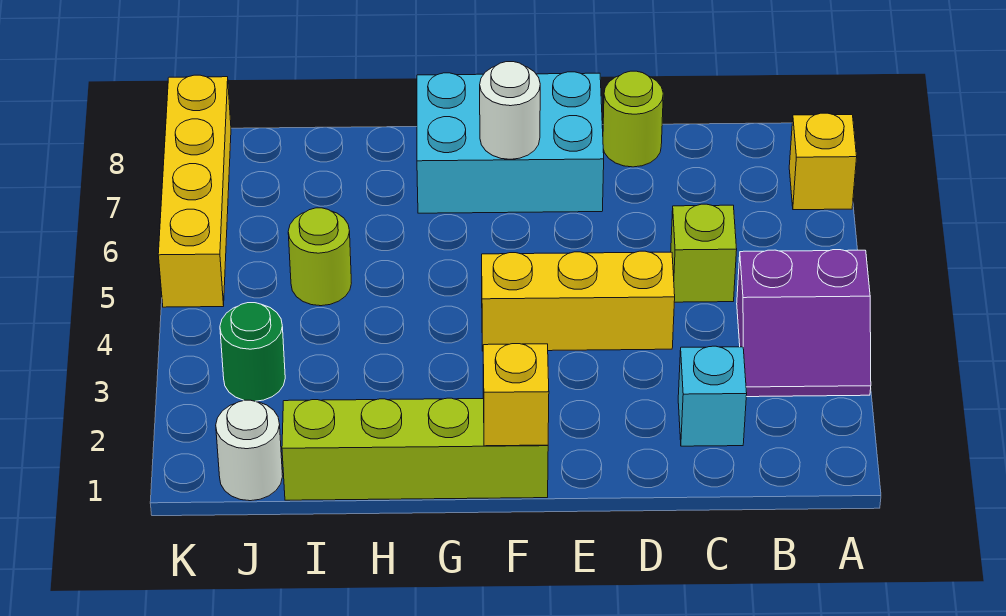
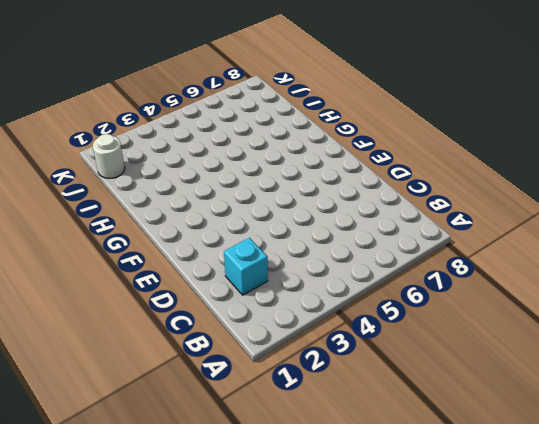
none -> purple slope A3:B4 level 1 top 4
none -> yellow brick A7 level 1
none -> lime brick C5 level 1

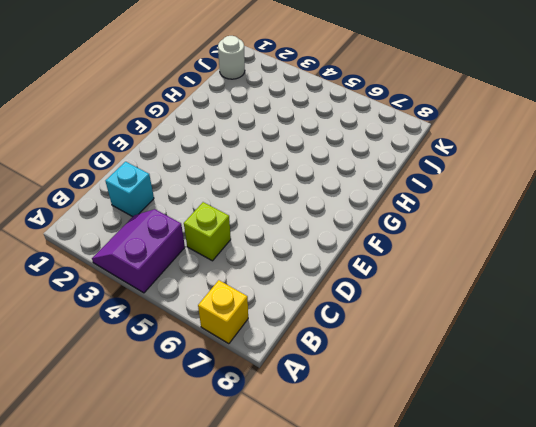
none -> yellow brick D4:F4 level 1
none -> lime round brick D8 level 1
none -> cyan brick E7:G8 level 1

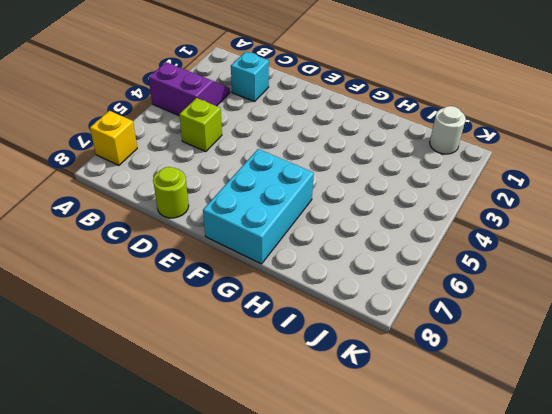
cyan brick F6:G8 level 1 -> cyan brick E7:G8 level 1
none -> yellow brick D4:F4 level 1
none -> lime brick F1:I1 level 1
none -> lime round brick I5 level 1

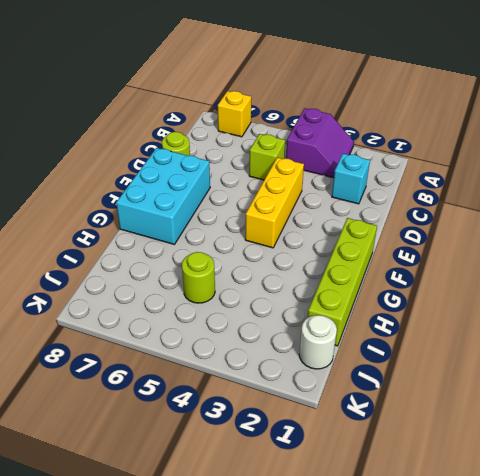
none -> green round brick J3 level 1
none -> yellow brick K5:K8 level 1
none -> yellow brick F1 level 2

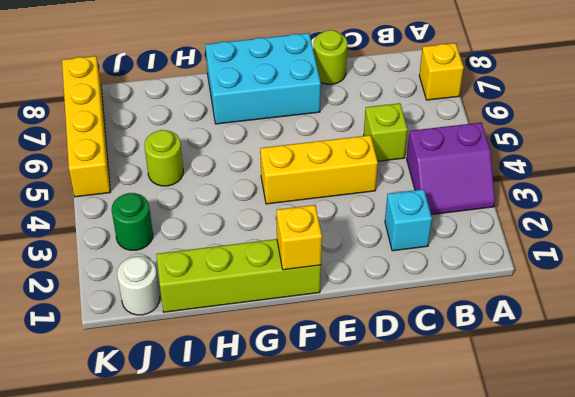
none -> white round brick F7 level 2

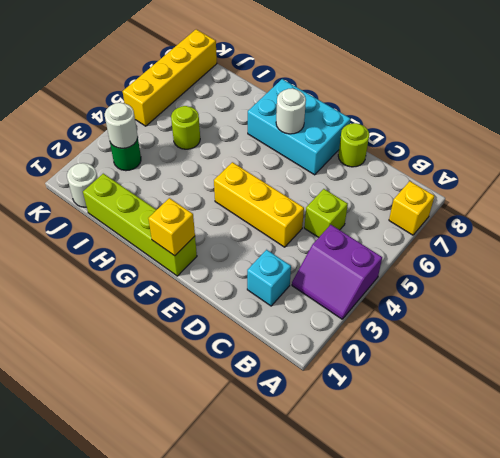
white round brick J3 level 2 -> none

